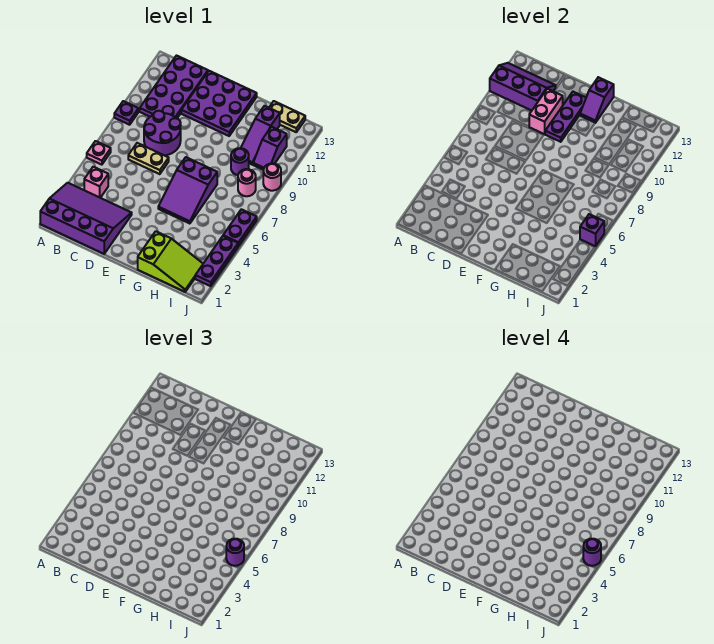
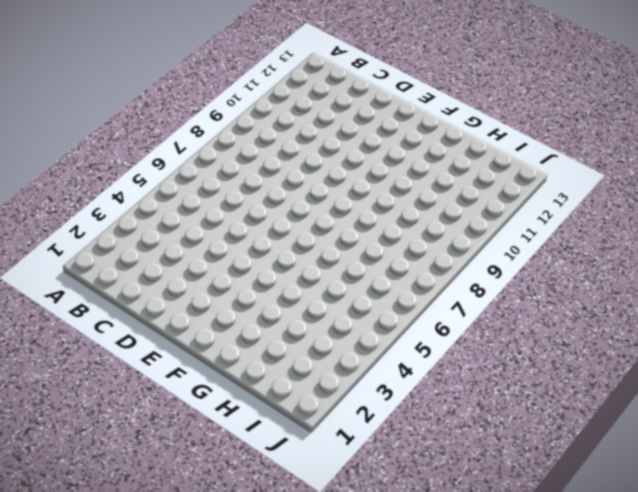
none -> purple slope A1:D3 level 1 top 1
none -> pink plate A6 level 1
none -> purple plate A9 level 1

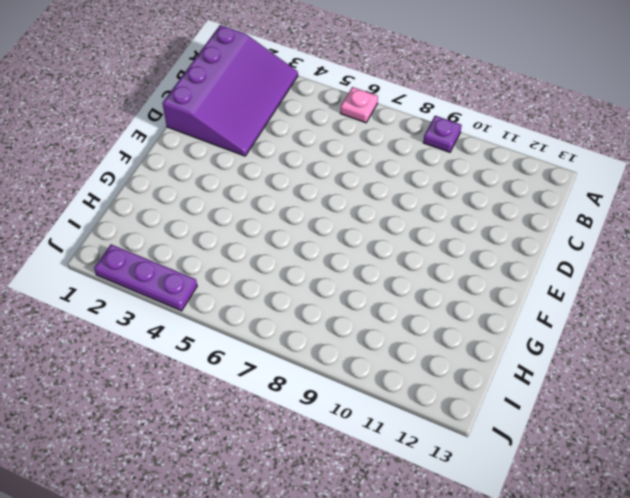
none -> pink brick B4 level 1
none -> purple plate B10:C13 level 1
none -> tan plate C7:D7 level 1

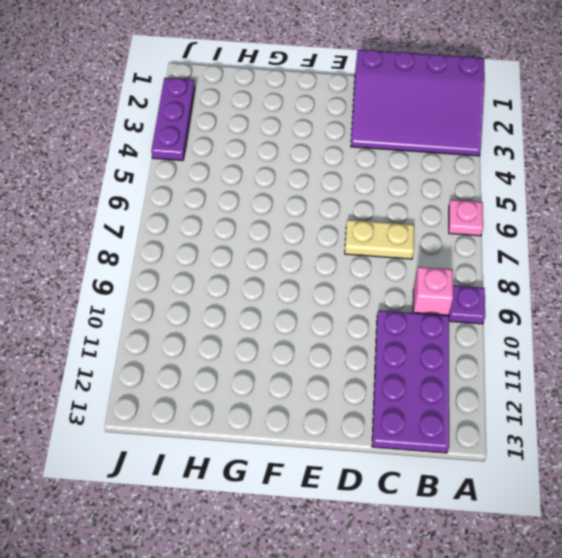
pink brick B9 level 1 -> pink brick B4 level 1
none -> purple round brick C8:D9 level 1
none -> purple plate D11:F13 level 1
none -> purple slope F5:G7 level 1 top 7

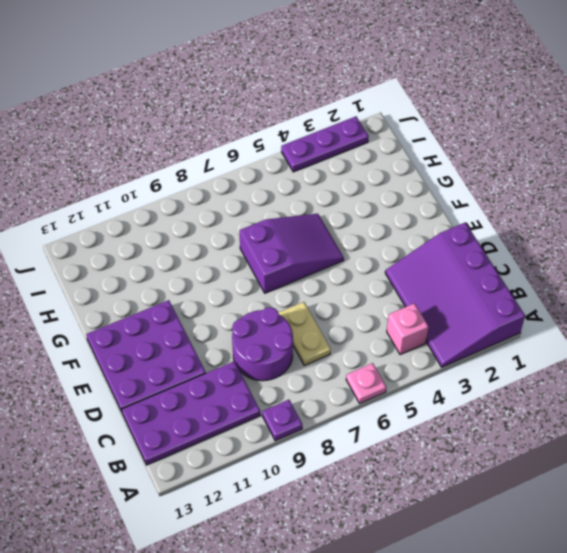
none -> lime slope G1:I2 level 1 top G
none -> purple round brick H9 level 1
none -> purple slope H10:H12 level 1 top 12

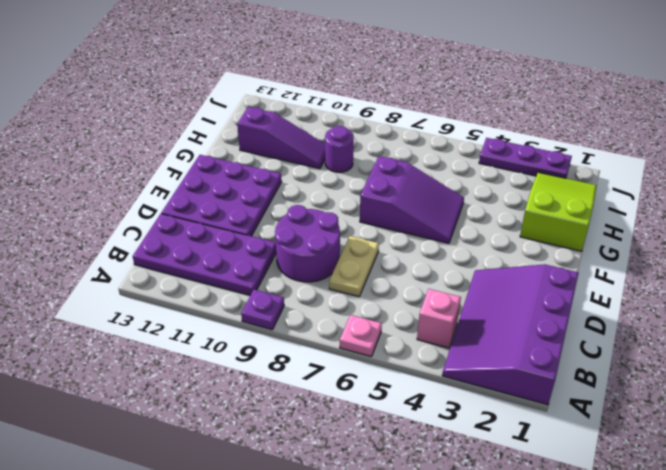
none -> tan plate H13:I13 level 1
none -> pink round brick I8 level 1
none -> purple slope I10:I11 level 1 top 11

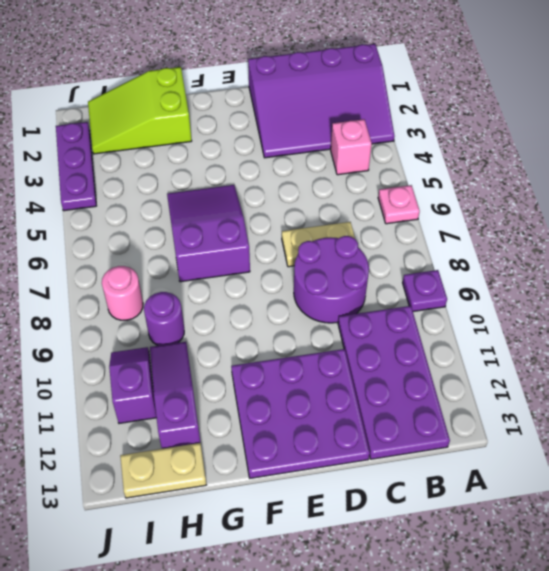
none -> purple plate J5:J6 level 1
none -> pink round brick J9 level 1
none -> purple slope A11:C12 level 2 top 11

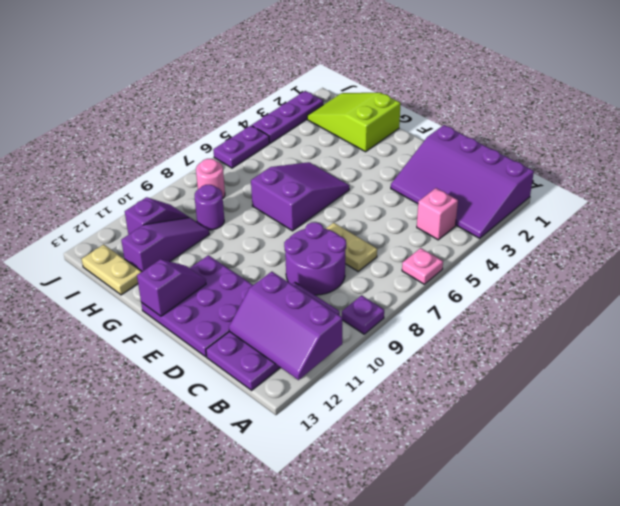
none -> pink round brick J9 level 1
none -> pink brick D10:D11 level 2
none -> purple plate E10:E12 level 2

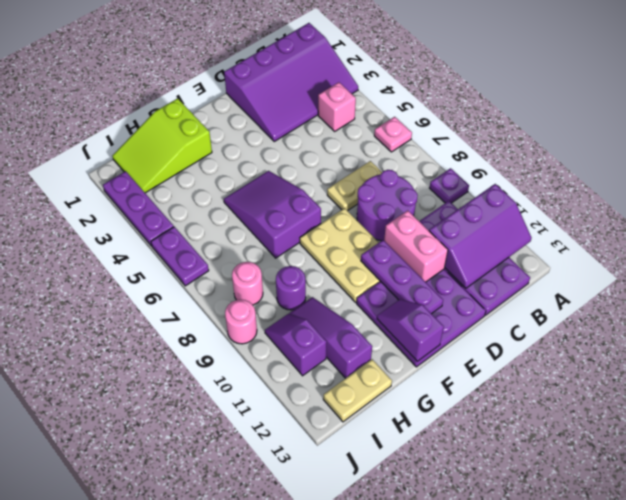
tan plate E8:F10 level 1 -> none
none -> purple brick J5 level 2
none -> purple round brick J5 level 3
none -> purple round brick J5 level 4

